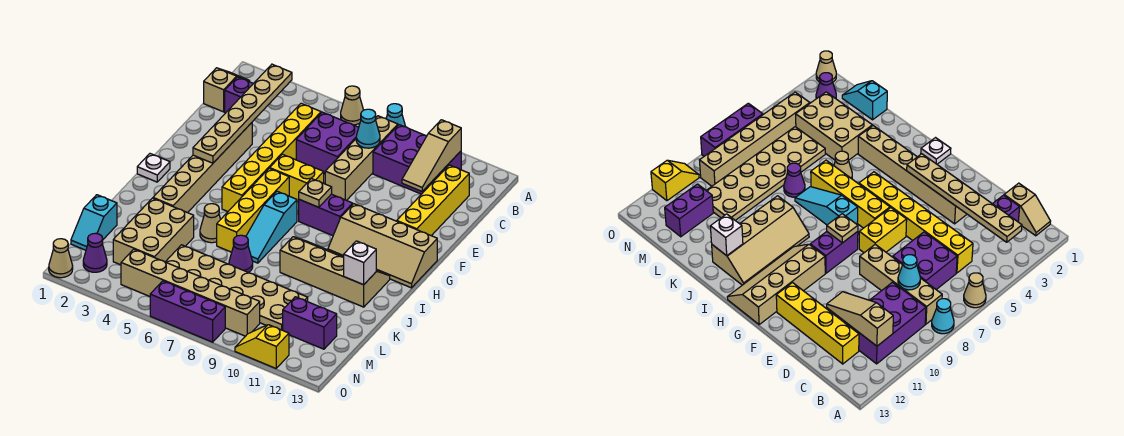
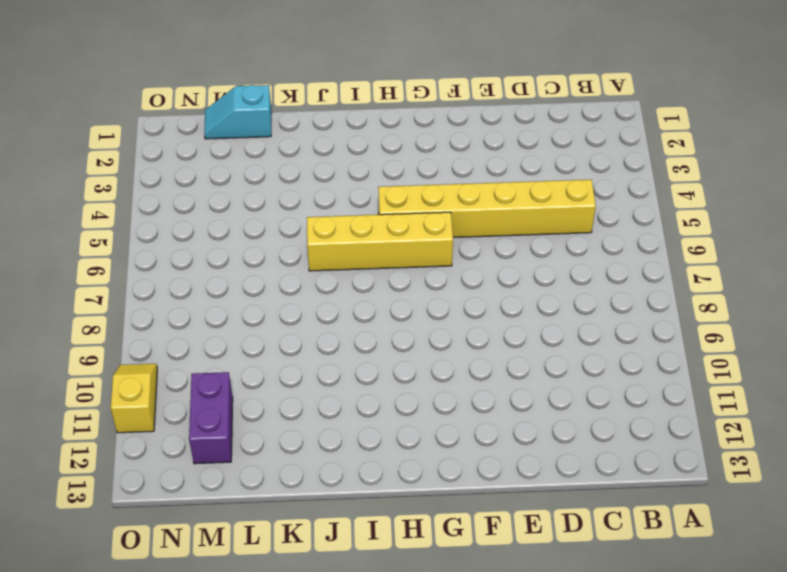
none -> tan cone A6 level 1
none -> cyan cone A8 level 1
none -> tan slope B1:C1 level 1 top C
none -> tan brick B8:E8 level 1

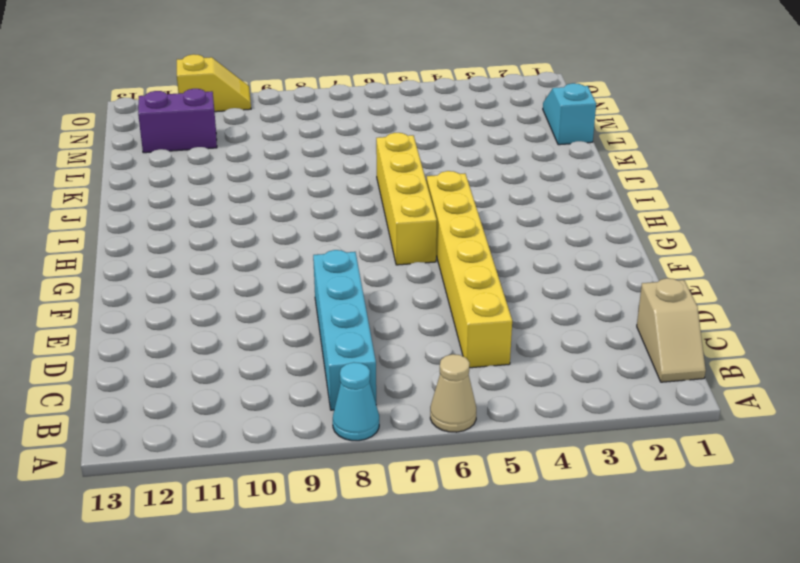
cyan brick B8:E8 level 1 -> tan brick B8:E8 level 1
none -> purple brick B9:C11 level 1
none -> purple brick C2 level 1
none -> purple brick C6:D7 level 1
none -> yellow brick C12:F12 level 1

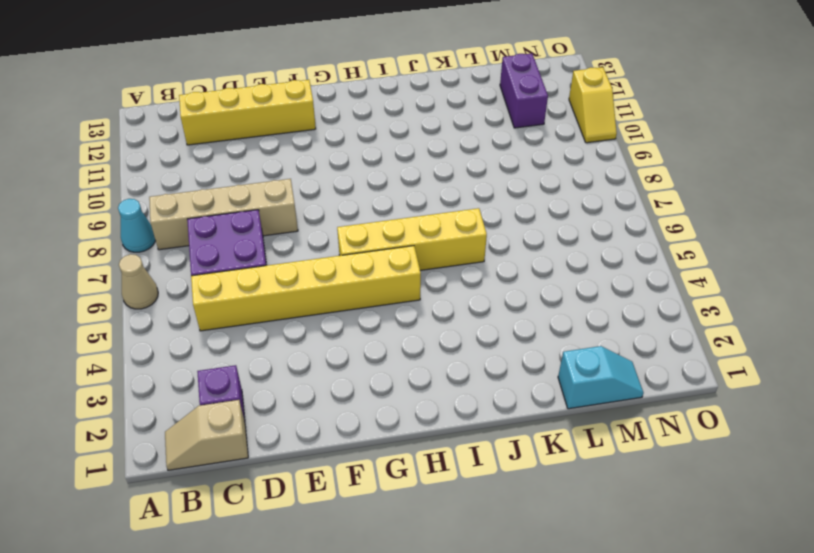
none -> purple brick B9:C11 level 1
none -> tan brick E3:J3 level 1
none -> yellow brick F6:F7 level 1
none -> purple brick G8:G9 level 1

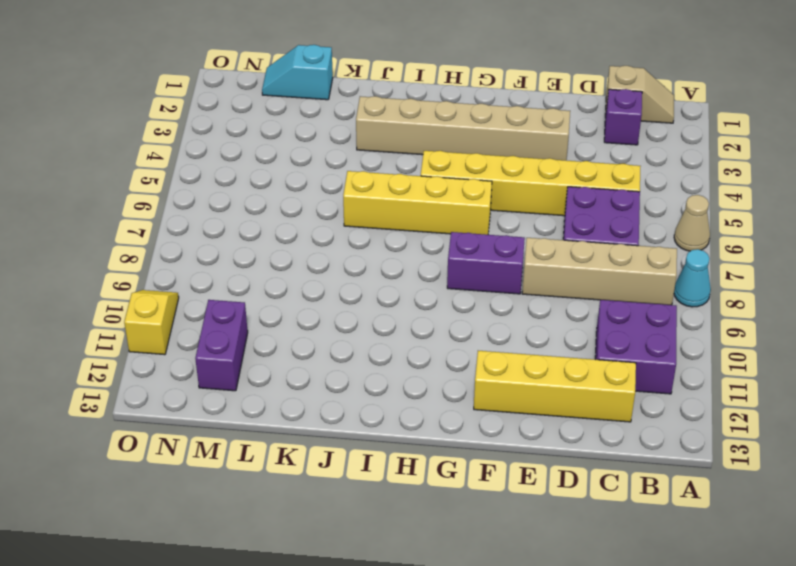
purple brick B10:C11 level 1 -> purple brick B9:C11 level 1
purple brick F8:G8 level 1 -> purple brick G8:G9 level 1
none -> yellow brick F6:F7 level 1
none -> tan slope G10:H13 level 1 top G
none -> white plate H1 level 1
none -> cyan slope H7:J7 level 1 top H

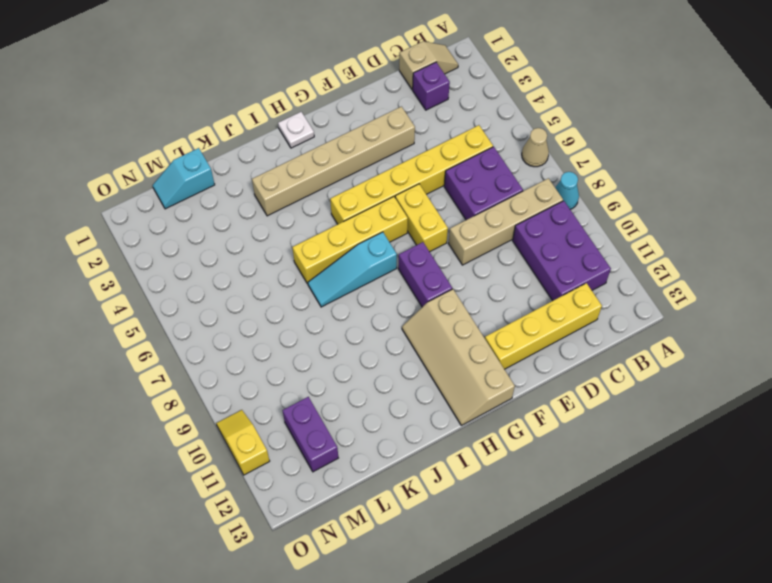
none -> tan slope I9:J12 level 1 top J
none -> tan cone J5 level 1
none -> tan brick K3:M4 level 1
none -> purple cone K7 level 1

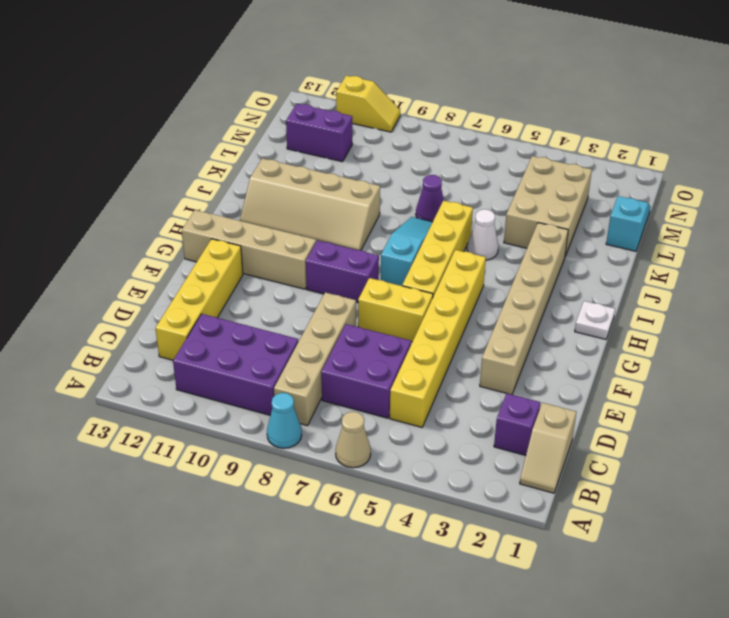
white cone J5 level 1 -> tan cone J5 level 1
none -> tan plate L5:M10 level 1
none -> purple cone N2 level 1
none -> tan brick N4:N9 level 1
none -> tan cone O1 level 1

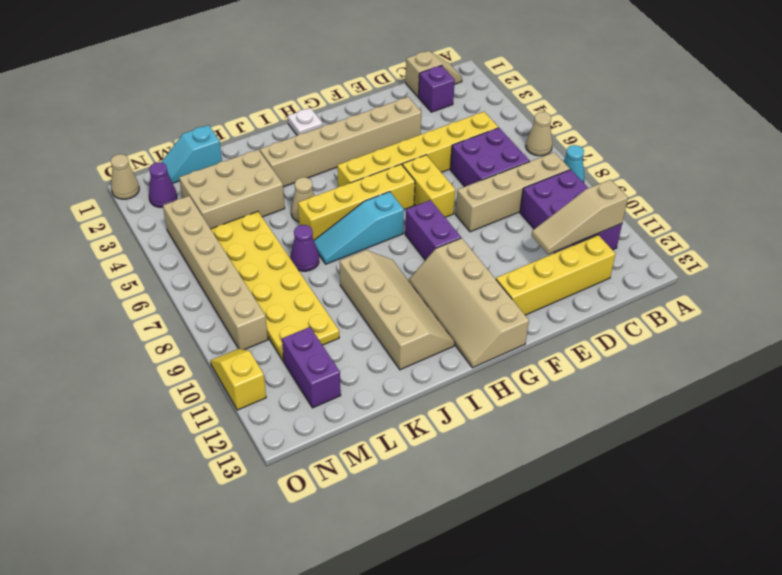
yellow plate L5:M10 level 1 -> tan plate L5:M10 level 1
none -> purple brick O6:O8 level 1
none -> tan plate B3:G3 level 2
none -> cyan cone C8 level 2
none -> tan plate G8 level 2

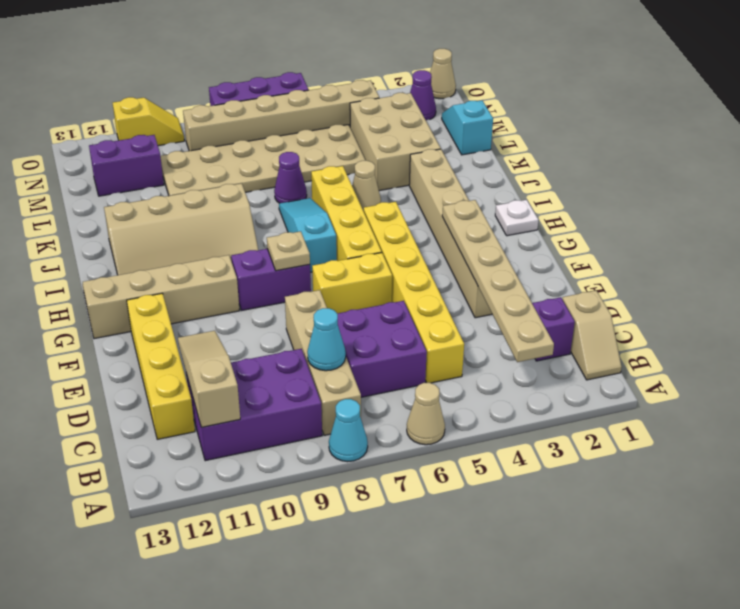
none -> white brick J12 level 2

